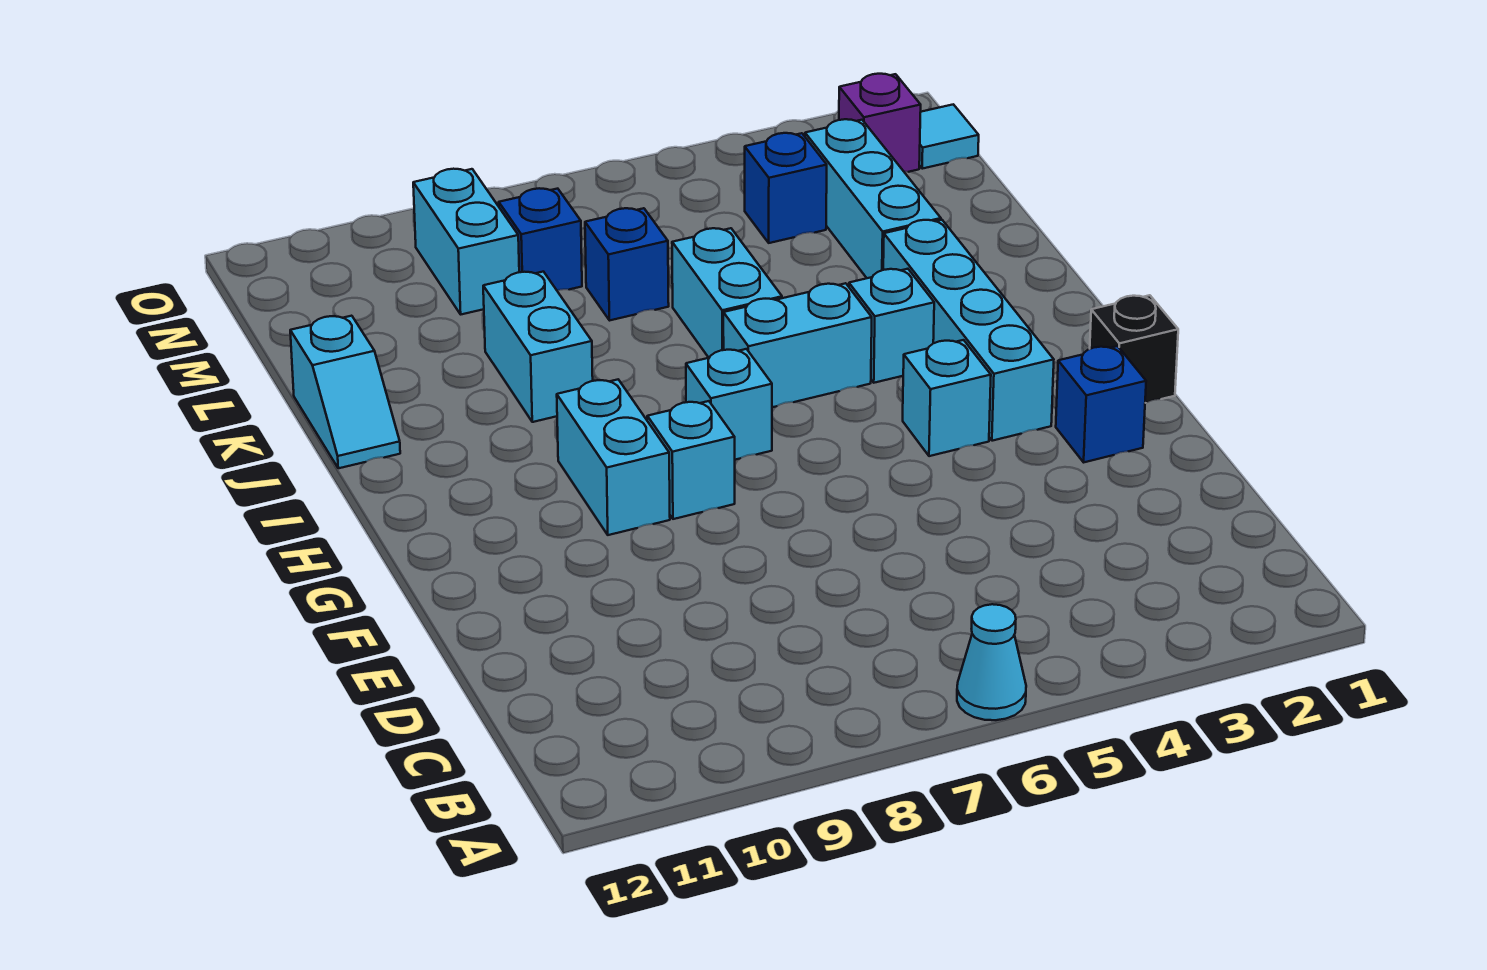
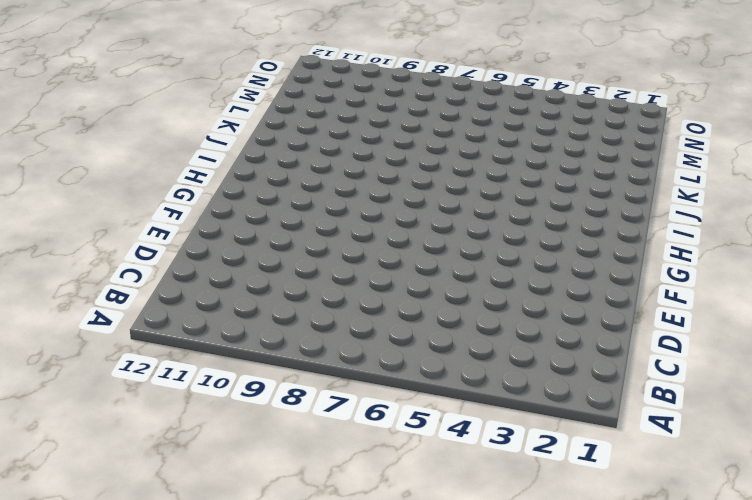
none -> cyan cone A6 level 1
none -> blue brick F2 level 1
none -> black brick G1 level 1

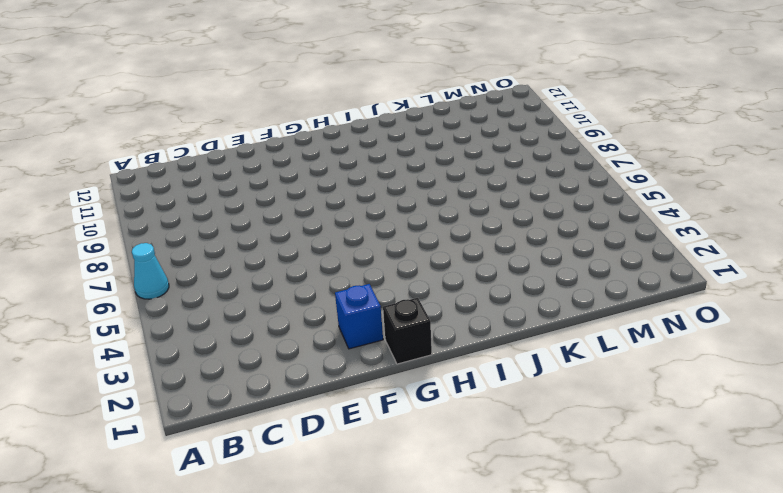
none -> cyan brick G3:J3 level 1
none -> cyan brick G4 level 1
none -> cyan brick G8 level 1

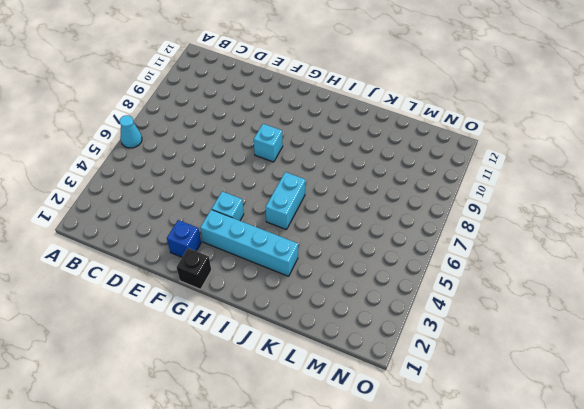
none -> cyan brick G9:H9 level 1
none -> cyan brick H7 level 1
none -> cyan brick I4 level 1

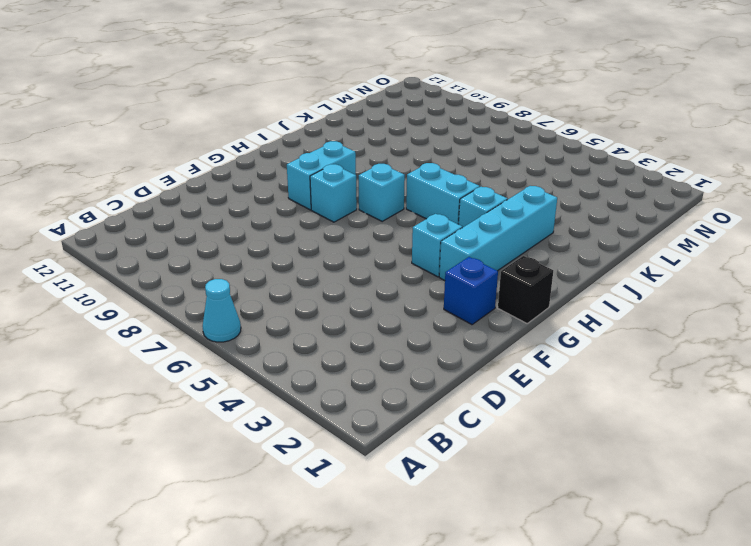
none -> cyan brick J6:K6 level 1
none -> cyan brick J9:K9 level 1
none -> cyan slope J12:K12 level 1 top K

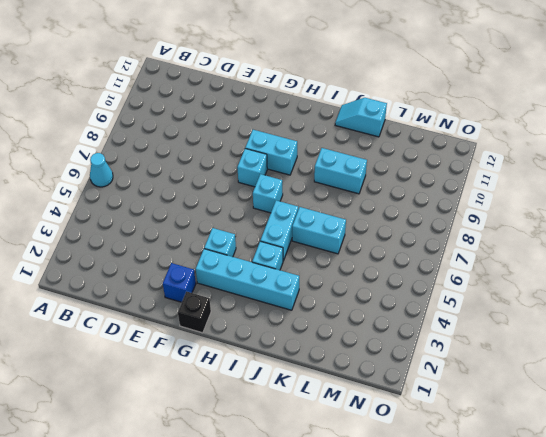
none -> cyan brick K3:M3 level 1
none -> blue brick L7 level 1
none -> blue brick M4 level 1

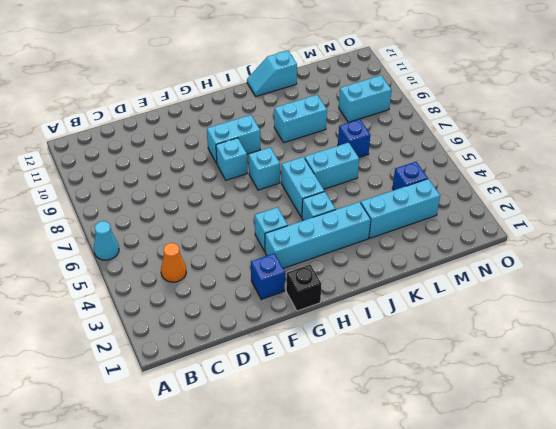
orange cone C4 level 1 -> none
none -> blue brick M8 level 1
none -> cyan tile N1 level 1
none -> purple brick N2 level 1

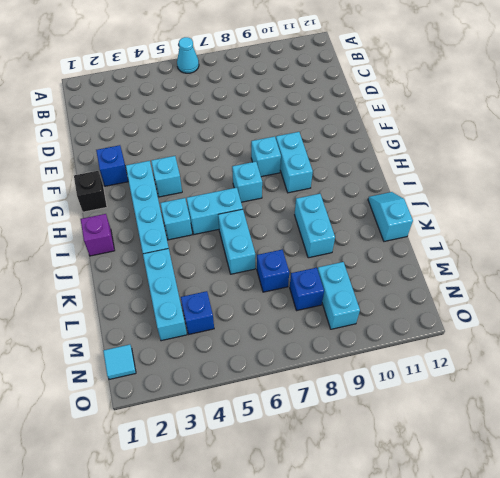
purple brick I1 level 1 -> purple brick N2 level 1

